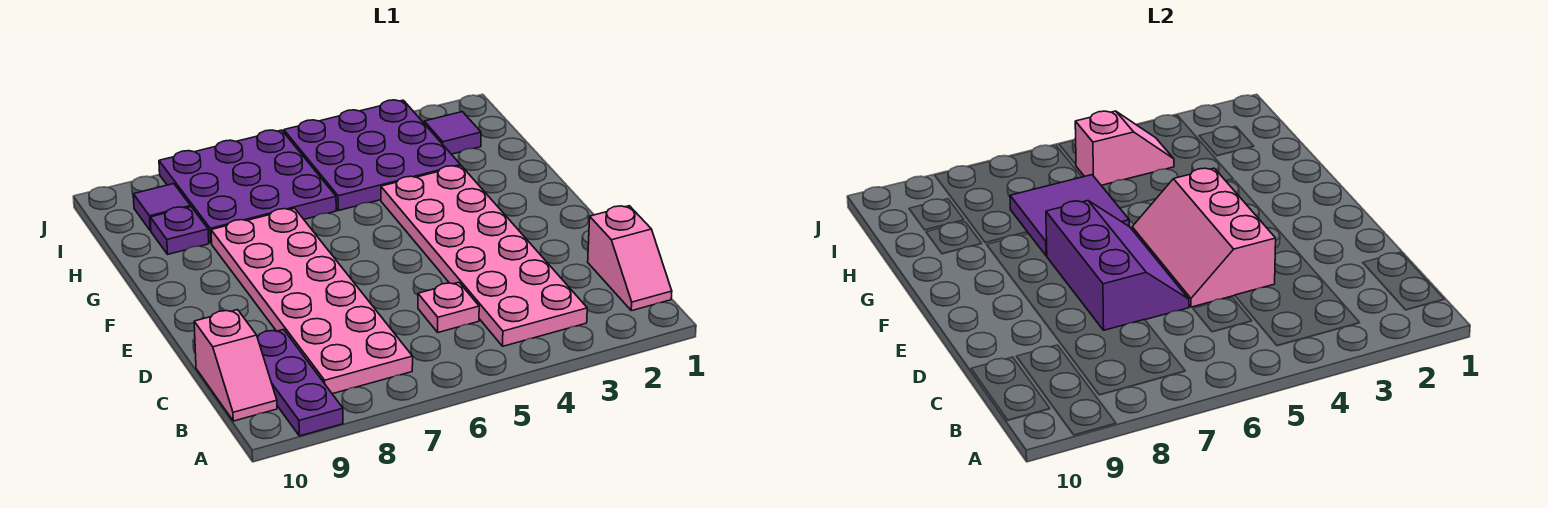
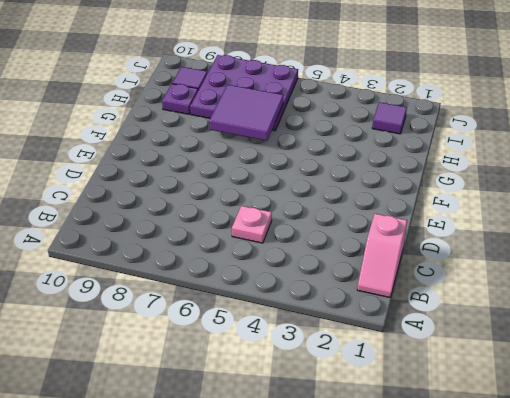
none -> purple plate A9:C9 level 1
none -> pink plate B3:G4 level 1
none -> pink plate B7:G8 level 1

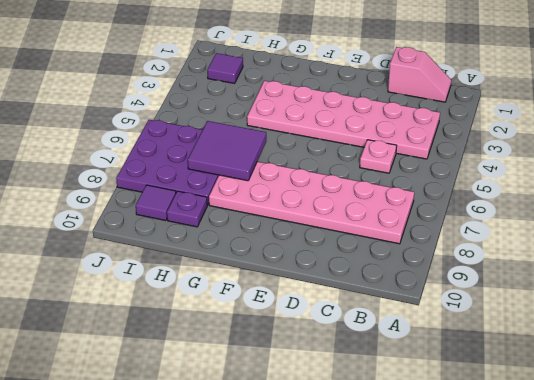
none -> purple plate A9:C9 level 1
none -> pink slope B10:C10 level 1 top C
none -> purple plate H3:J5 level 1

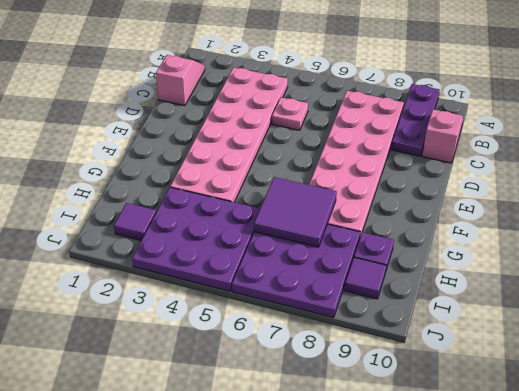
none -> pink slope D4:F5 level 2 top 4
none -> purple slope D6:F7 level 2 top 7
none -> pink slope I4:I5 level 2 top 5

